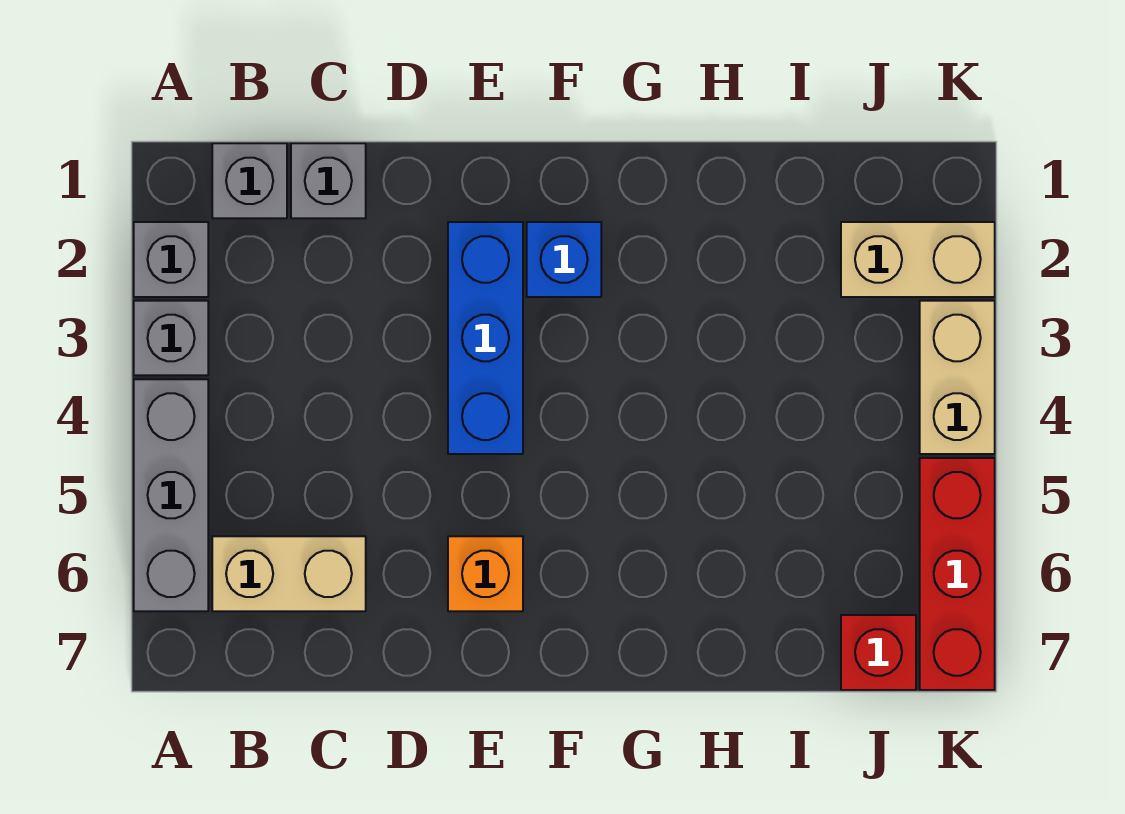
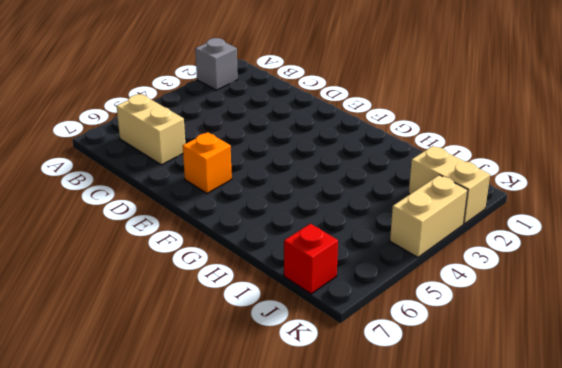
none -> grey brick A3 level 1
none -> grey brick A4:A6 level 1
none -> grey brick B1 level 1

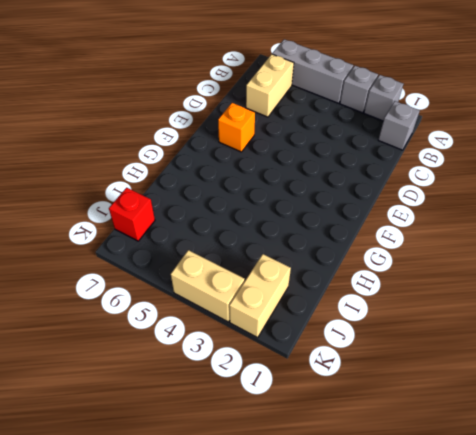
none -> grey brick C1 level 1
none -> blue brick E2:E4 level 1
none -> blue brick F2 level 1

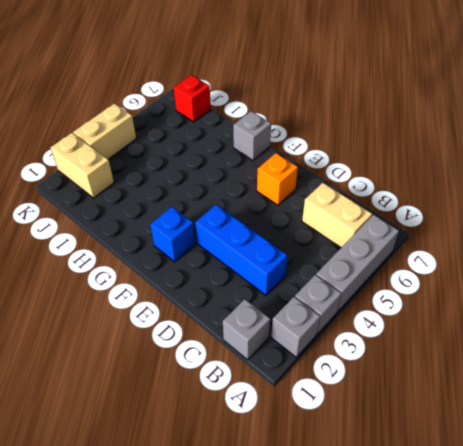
blue brick C3:E3 level 1 -> blue brick E2:E4 level 1
grey brick G7 level 1 -> grey brick C1 level 1
none -> red brick K5:K7 level 1

